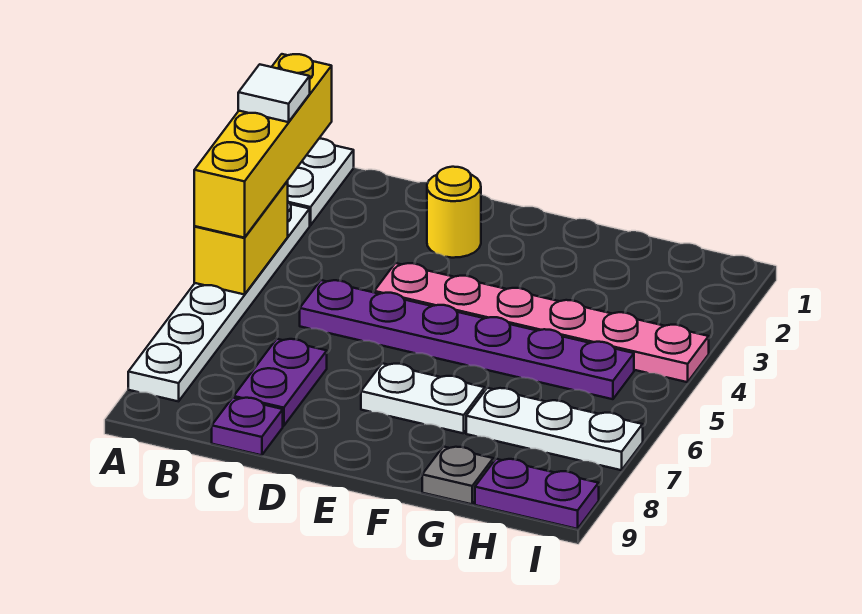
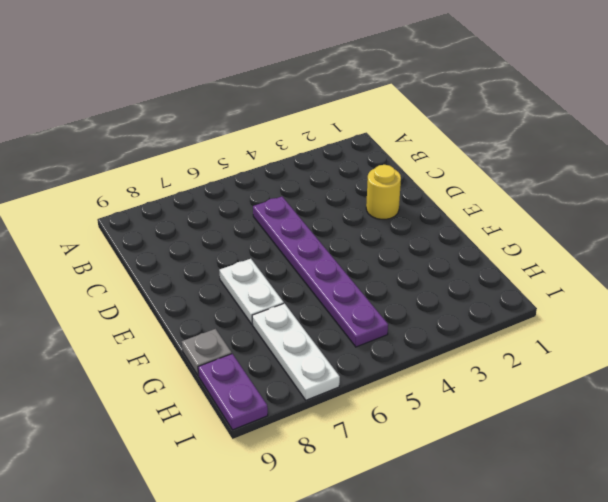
none -> white plate A1:A2 level 1
none -> white plate A3:A8 level 1
none -> purple plate C7:C8 level 1

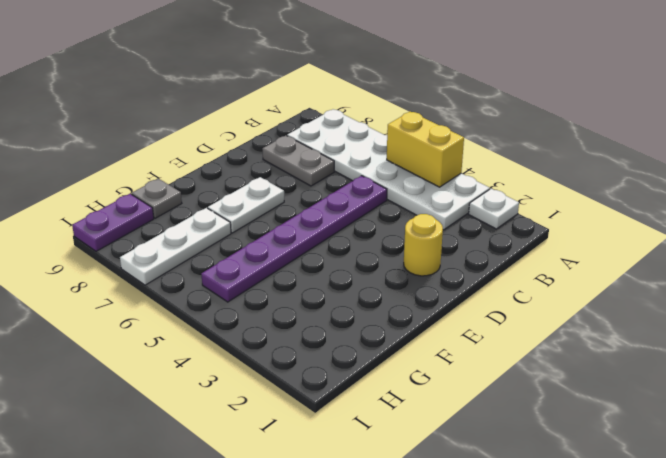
white plate A2 level 1 -> white plate A1:A2 level 1
white plate A3:B8 level 1 -> white plate A3:A8 level 1
grey plate C7:C8 level 1 -> purple plate C7:C8 level 1
none -> purple plate C9 level 1
none -> pink plate D4:I4 level 1
none -> yellow brick A2:A5 level 3

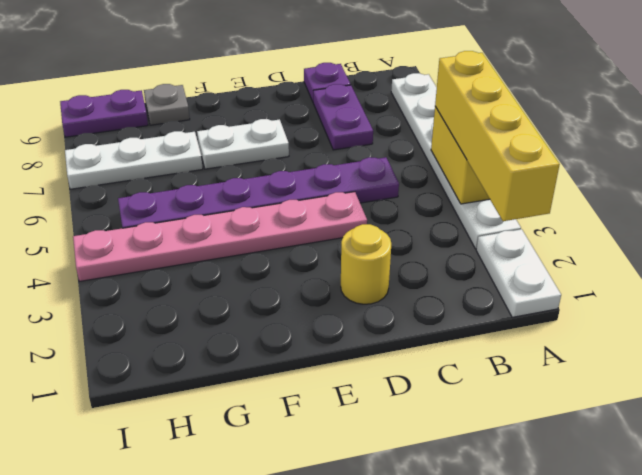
none -> white tile A3 level 4

